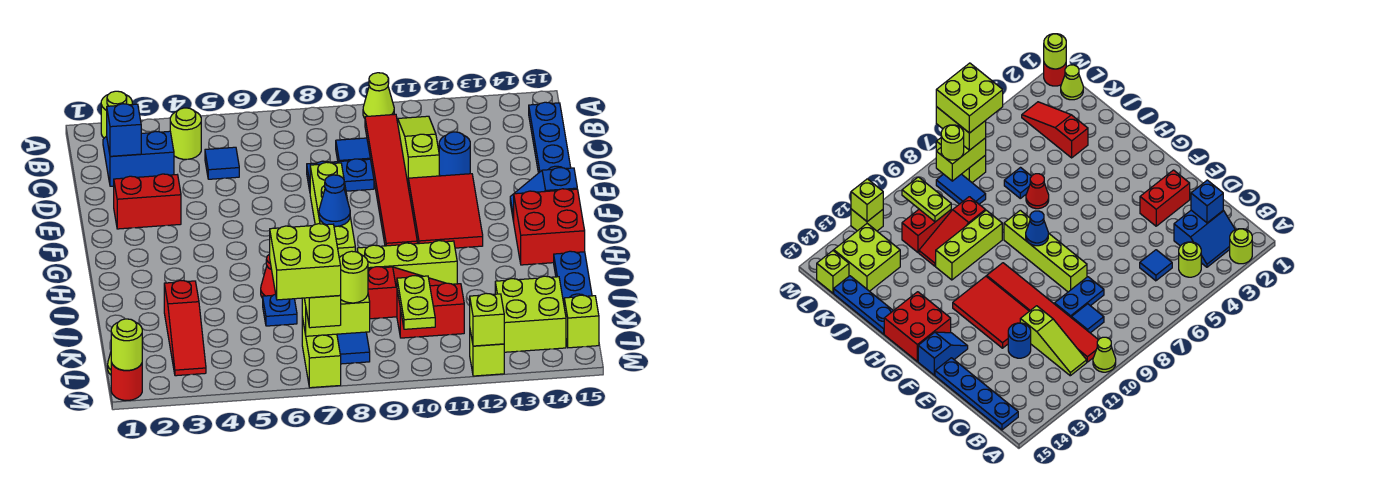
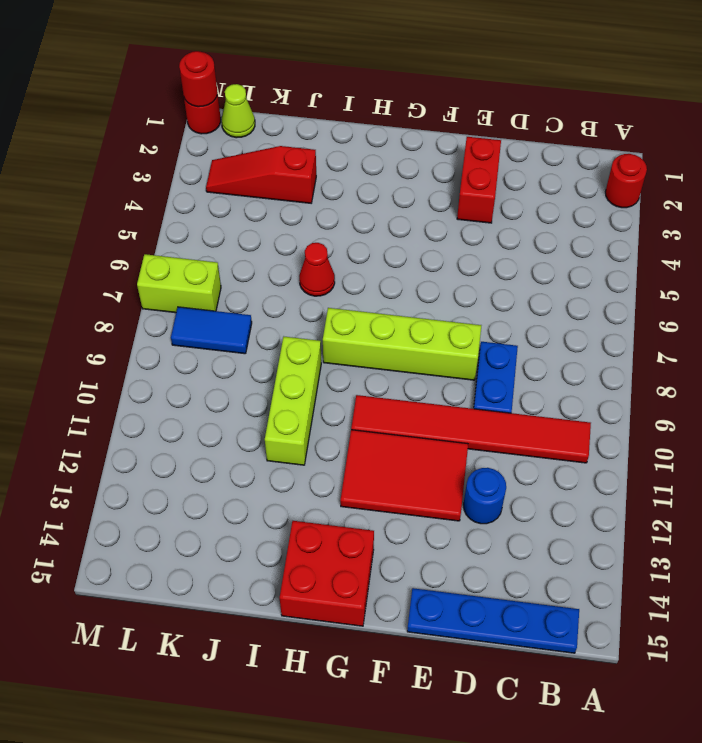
red round brick A2 level 1 -> lime round brick A2 level 1
red round brick M1 level 2 -> lime round brick M1 level 2
none -> lime cone A10 level 1
none -> blue slope B2:C3 level 1 top C
none -> lime round brick B4 level 1
none -> lime slope B11:D11 level 1 top D

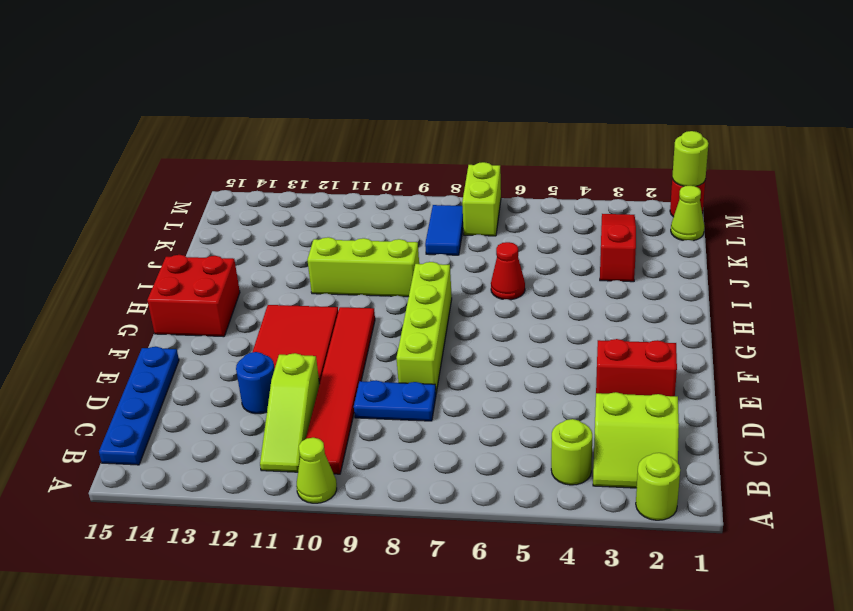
lime slope B2:C3 level 1 top C -> blue slope B2:C3 level 1 top C
none -> blue tile C5 level 1
none -> blue tile C9 level 1
none -> blue slope F14:F15 level 1 top 15
none -> blue plate I15:K15 level 1

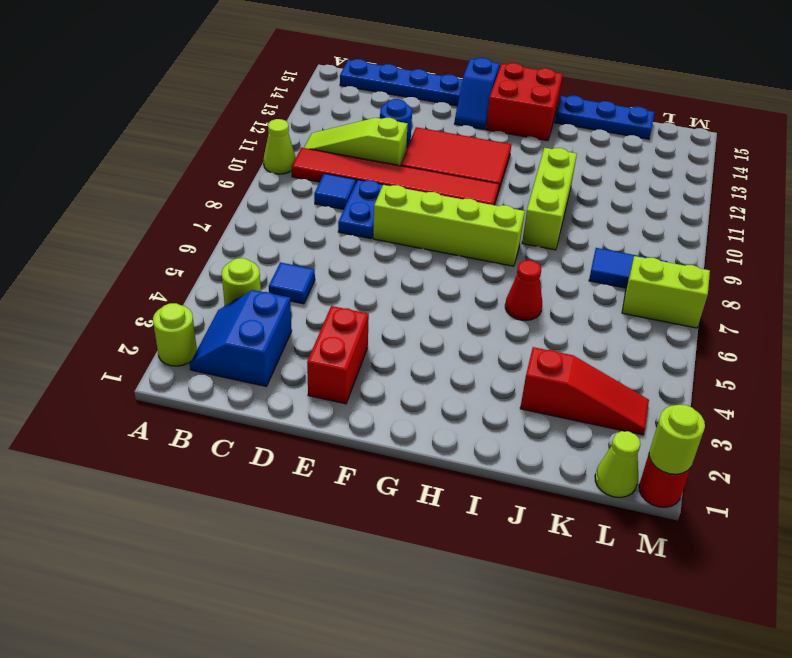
none -> blue plate J6 level 1
none -> red slope J9:J11 level 1 top 9
none -> red brick K10:K11 level 1
none -> lime brick K13:L14 level 1

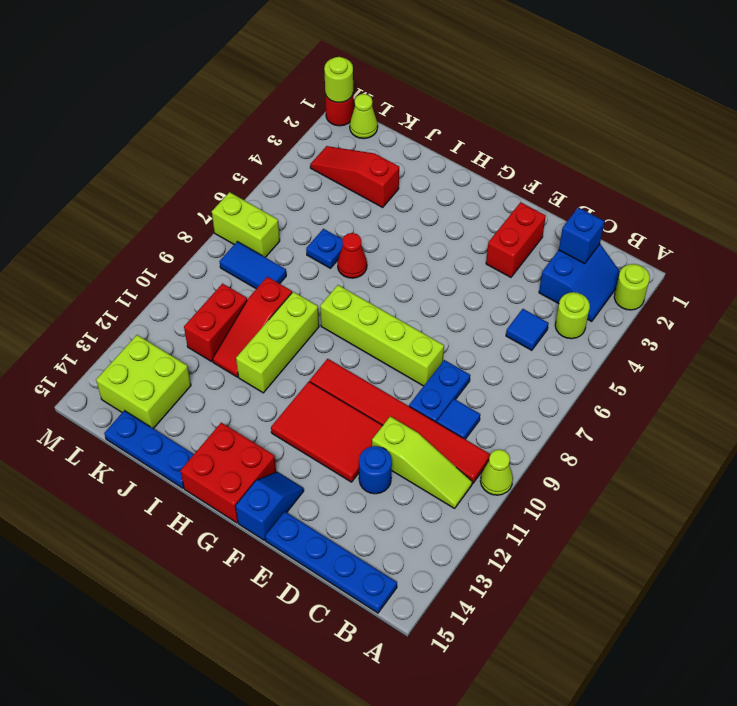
none -> lime brick L15 level 1
none -> lime brick M12 level 1
none -> blue cone G8 level 2
none -> lime plate K10:L10 level 2

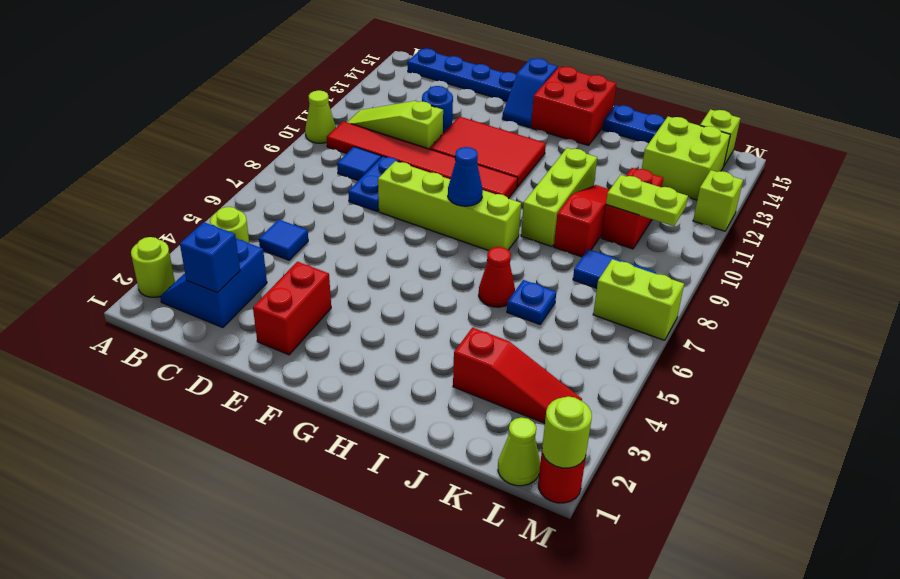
none -> lime brick L7:L8 level 2
none -> lime brick M12 level 2
none -> lime brick L7:M7 level 3
none -> lime round brick L8 level 3

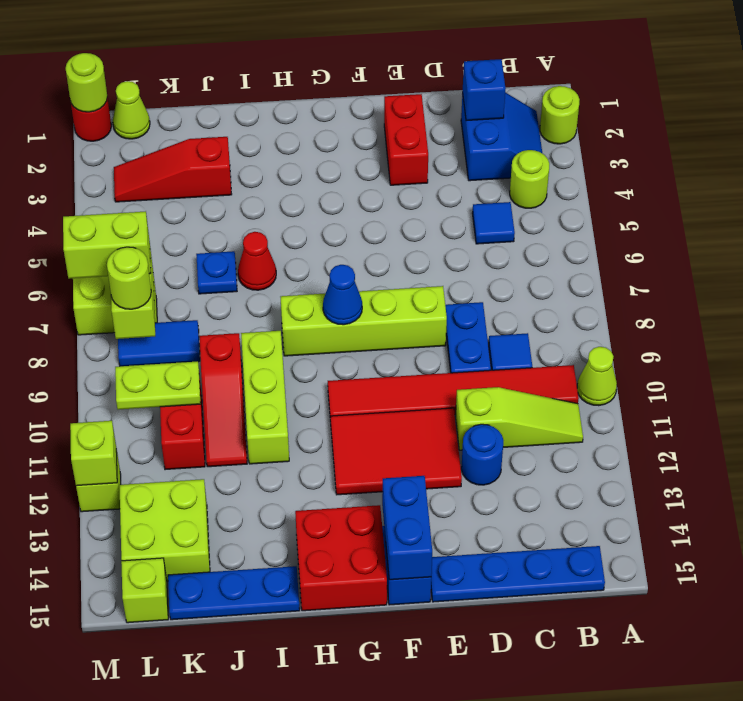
blue brick F14:F15 level 2 -> none
none -> lime brick L6:M7 level 4

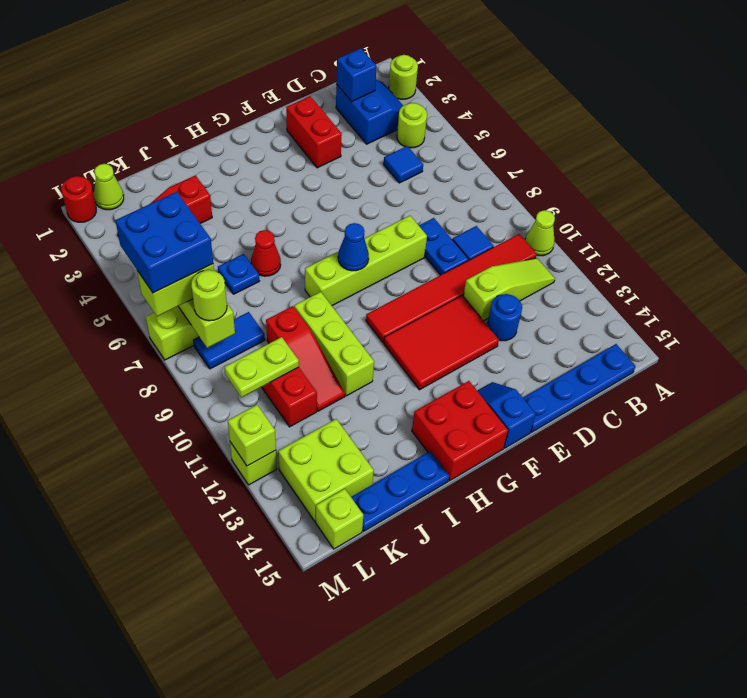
blue brick L6:M7 level 4 -> lime brick L6:M7 level 4
none -> lime round brick M1 level 2

